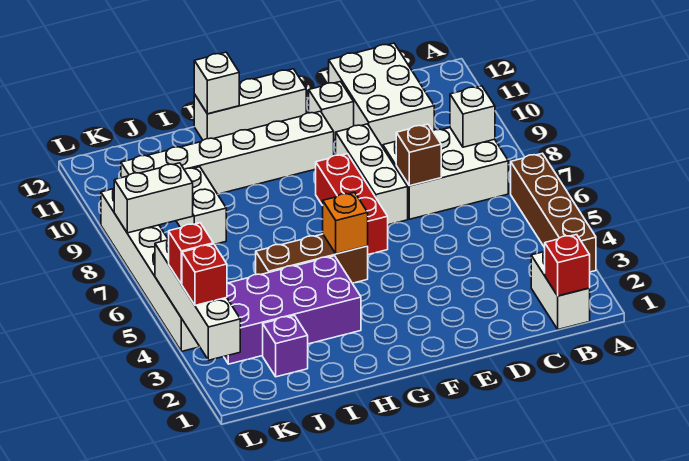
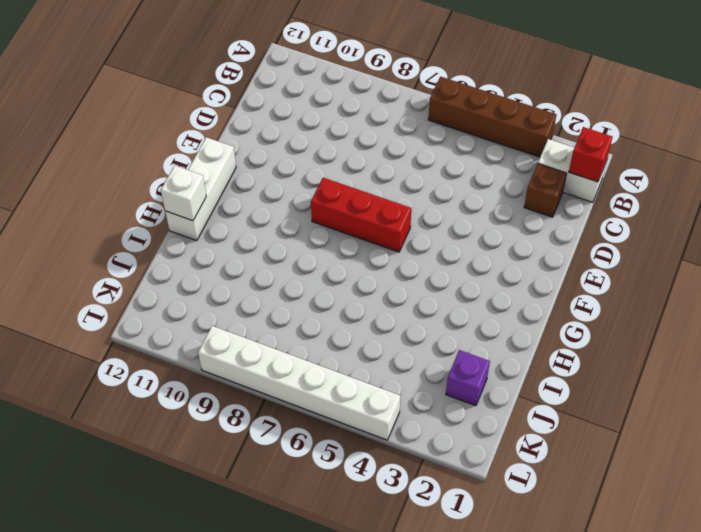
brown brick C2 level 1 -> brown brick D7 level 2
none -> white brick B7:D8 level 1
none -> white brick C10:D12 level 1
none -> white brick E7:E9 level 1

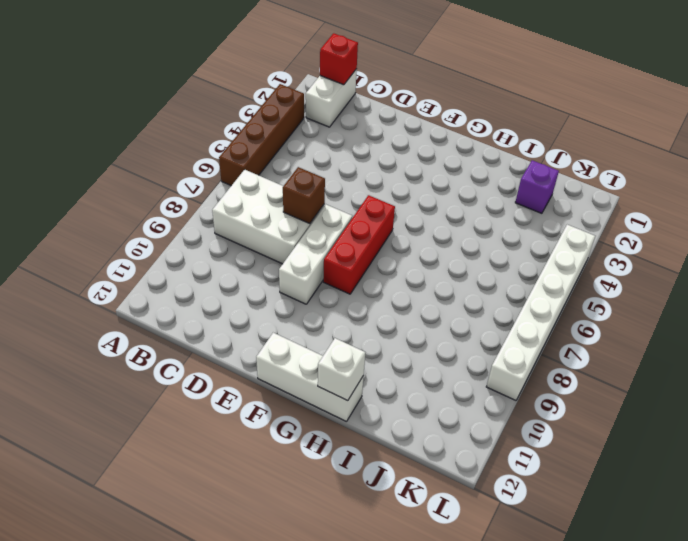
none -> white brick C10:D12 level 1
none -> white brick E11 level 1
none -> white brick F10:K10 level 1

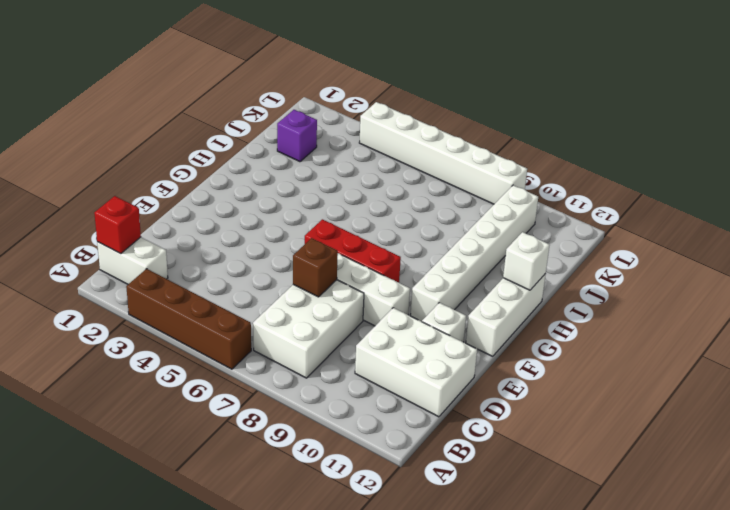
none -> brown brick G5:I5 level 1
none -> purple brick H3:K4 level 1
none -> white brick J8:J9 level 1

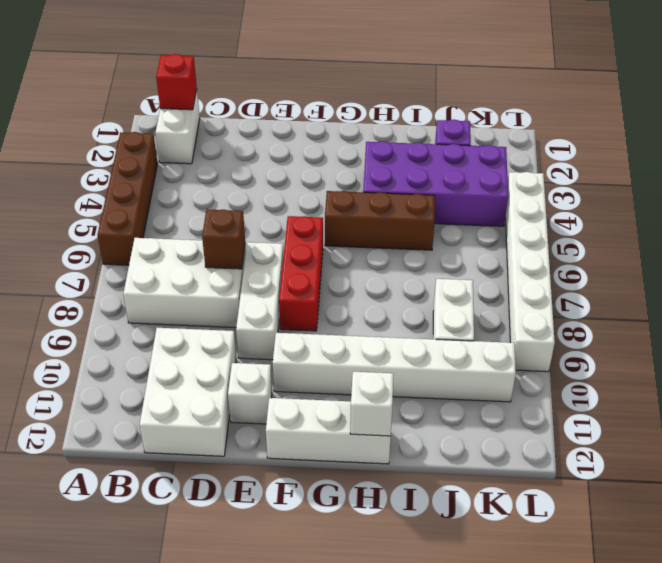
none -> white brick B8 level 2
none -> orange brick G5 level 2
none -> white brick K8:L8 level 2

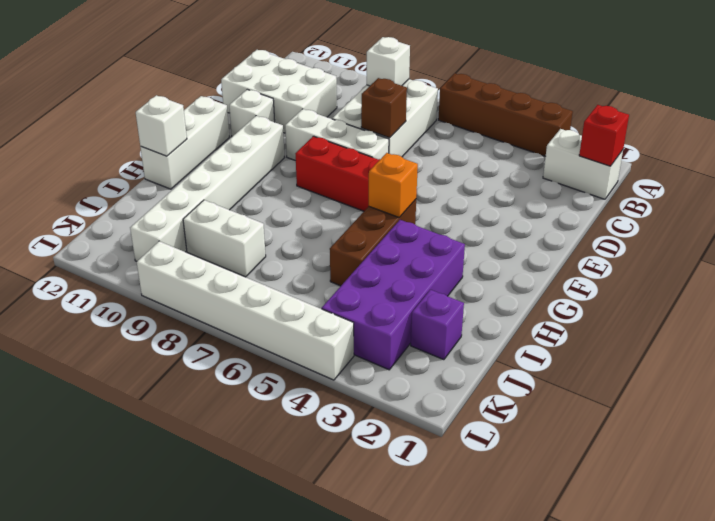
none -> white brick K8:L8 level 2
none -> white brick L2:L5 level 2
none -> red brick L3 level 3

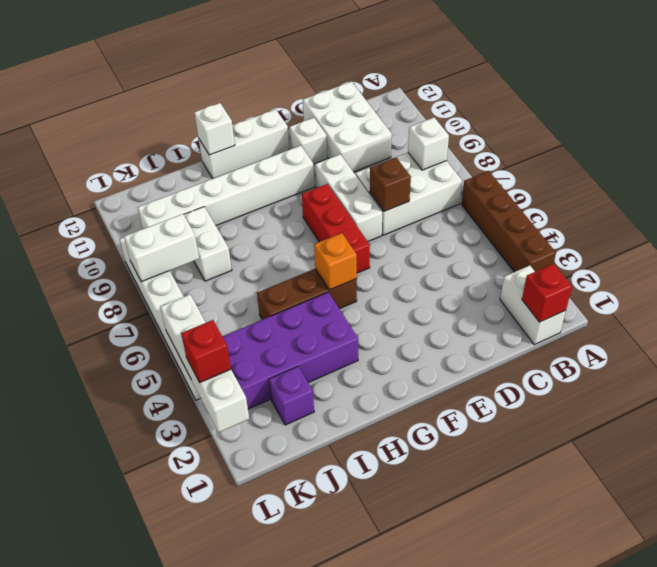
none -> red brick L4 level 3

